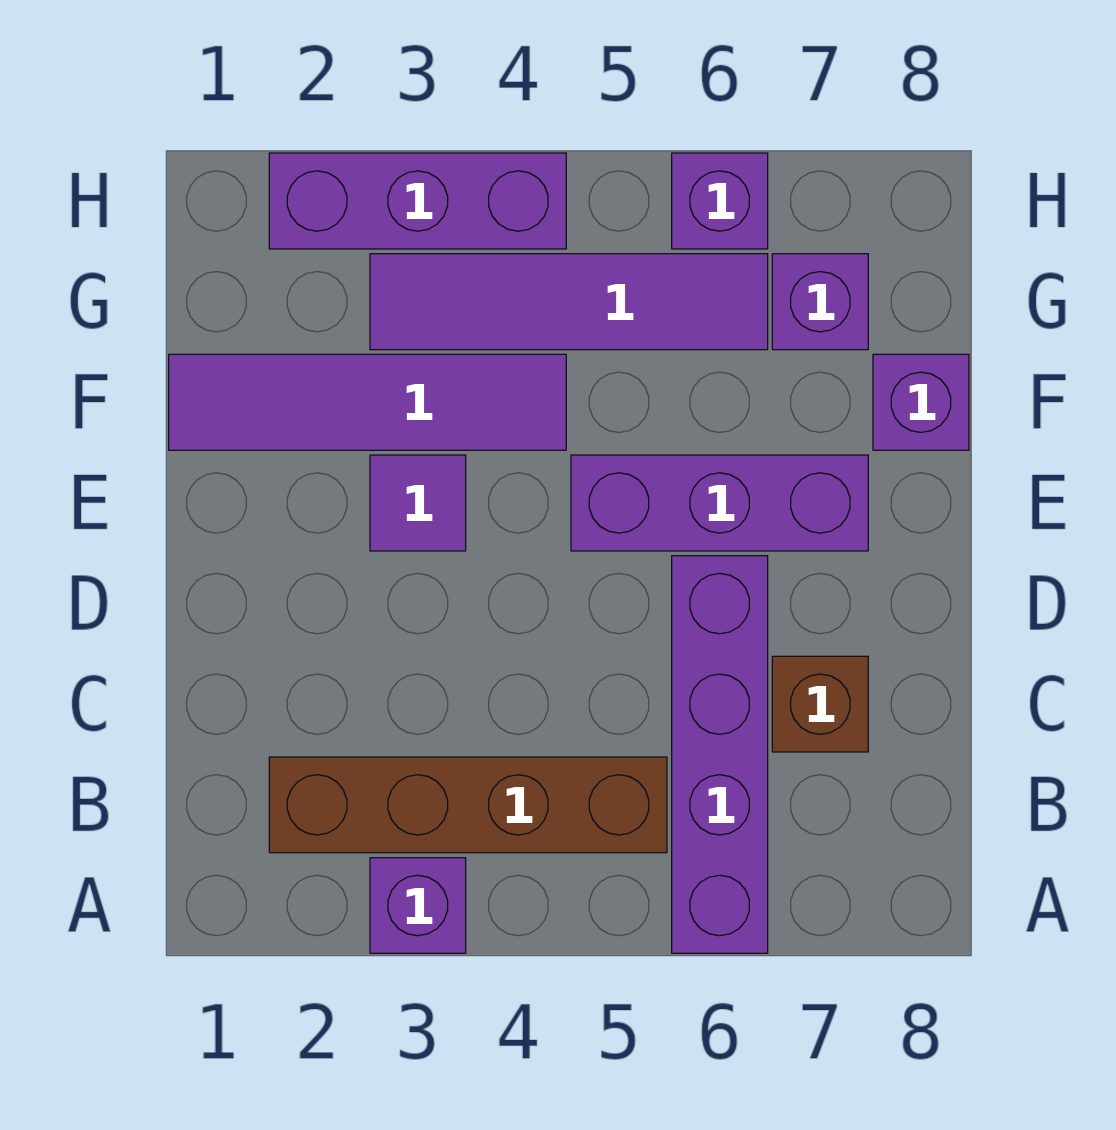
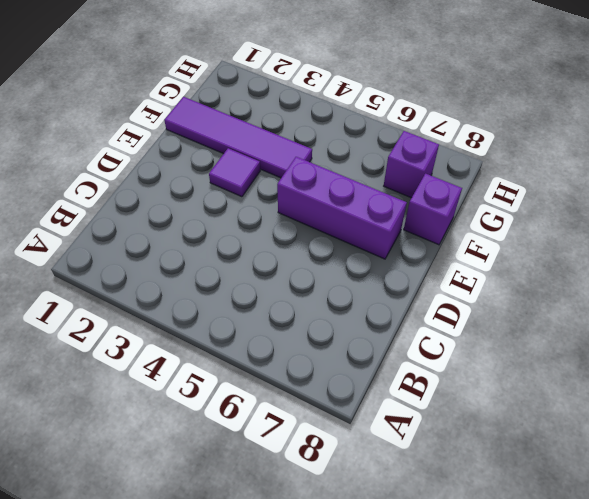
none -> purple brick A3 level 1
none -> purple brick A6:D6 level 1
none -> brown brick B2:B5 level 1

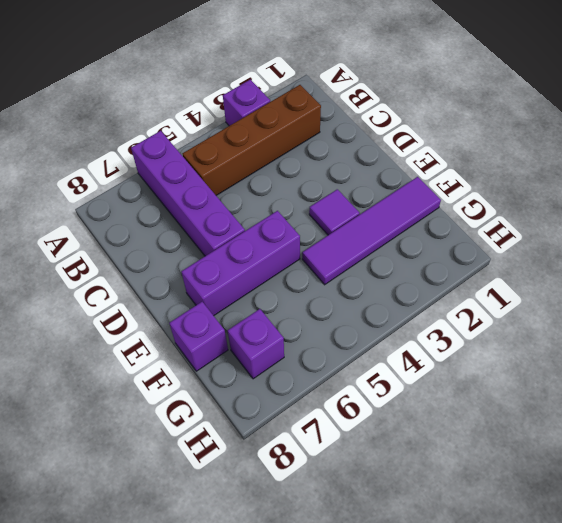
none -> brown brick C7 level 1
none -> purple tile G3:G6 level 1
none -> purple brick H2:H4 level 1

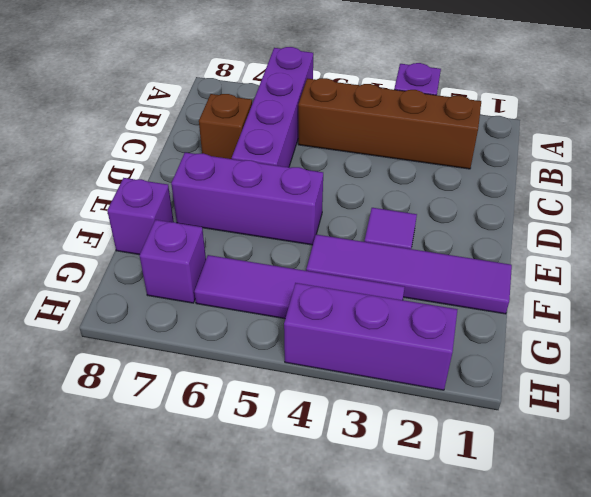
none -> purple brick H6 level 1

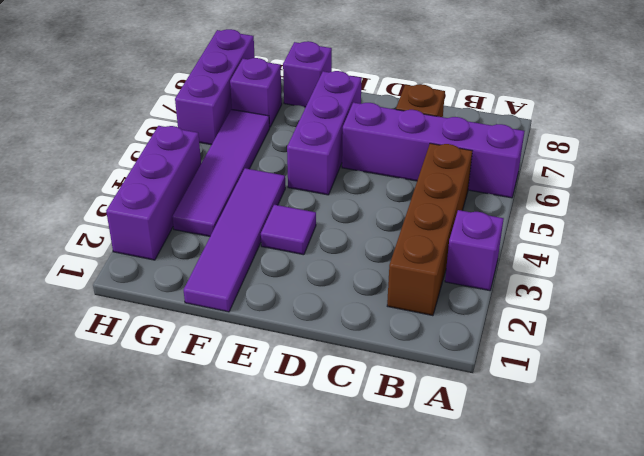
purple brick H6:H8 level 1 -> purple brick H6 level 1

